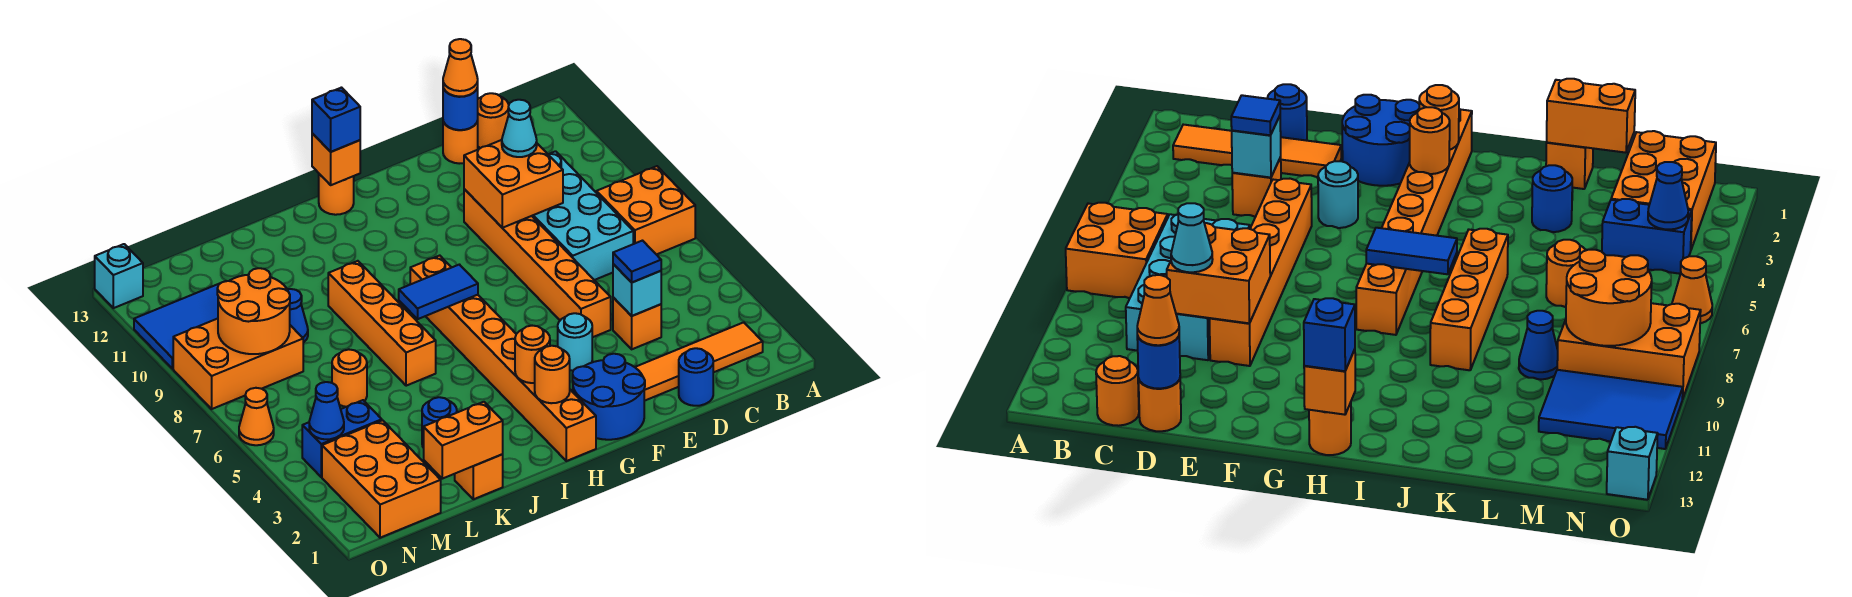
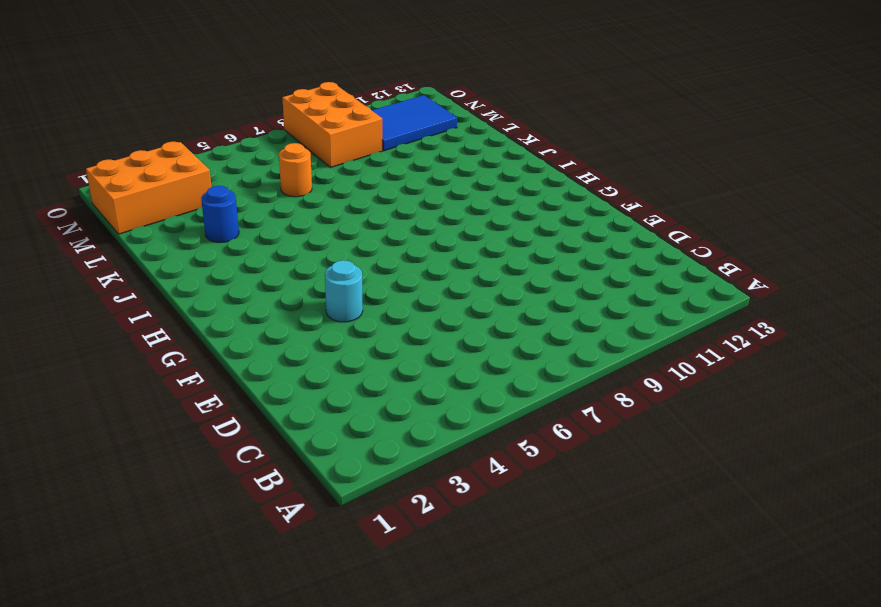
blue tile M10:N12 level 1 -> blue tile M10:O11 level 1
none -> orange brick A7:B8 level 1
none -> orange tile B2:E2 level 1
none -> cyan brick C7:D10 level 1
none -> orange round brick C13 level 1

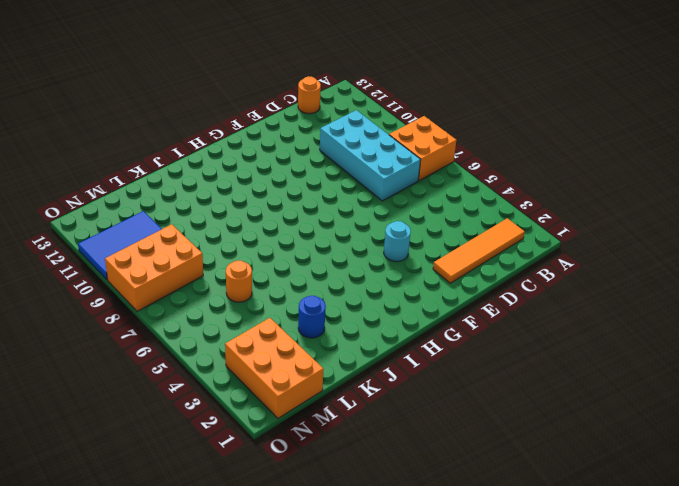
none -> blue round brick D1 level 1
none -> orange brick D4 level 1
none -> orange round brick D13 level 1
none -> orange brick E5:E10 level 1

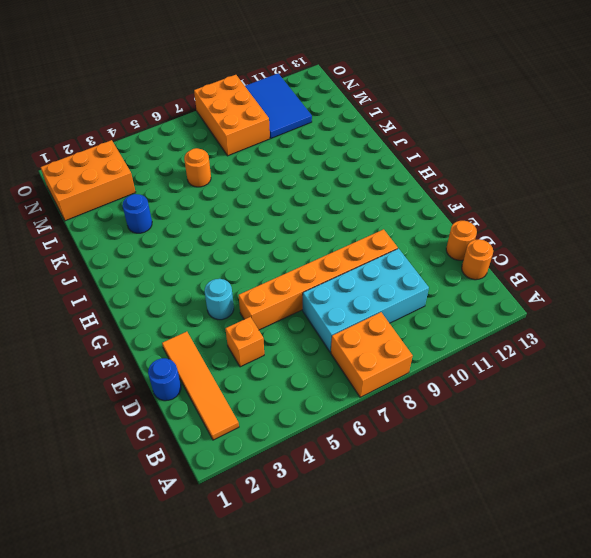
none -> blue round brick F1:G2 level 1
none -> orange brick H1:H8 level 1
none -> orange round brick H13 level 1
none -> orange brick J6:J9 level 1

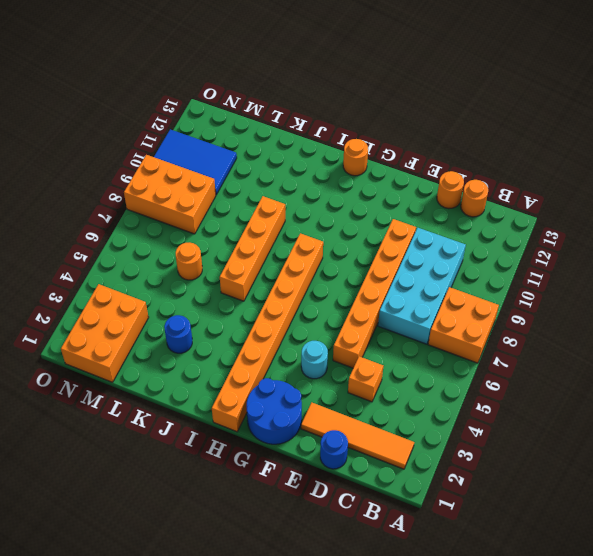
none -> orange brick K1 level 1
none -> blue cone L9 level 1
none -> blue brick M4:N4 level 1
none -> orange cone O6 level 1

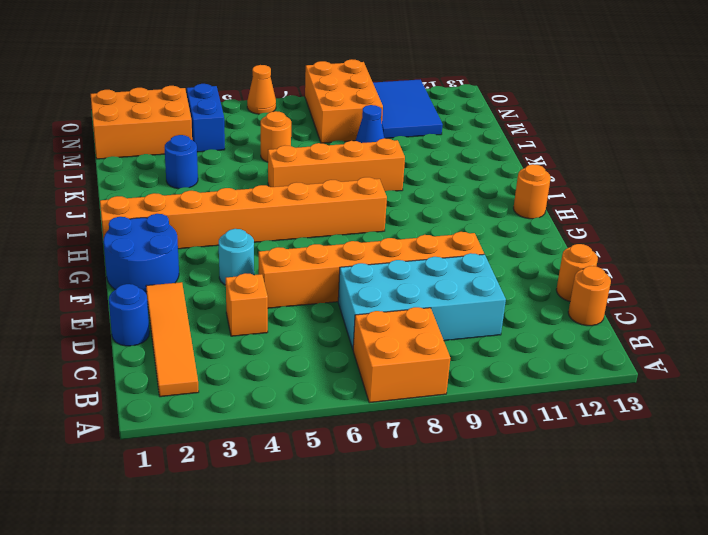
none -> orange brick K1 level 1
none -> cyan brick O13 level 1
none -> cyan brick D4 level 2
none -> orange brick D9:E10 level 2

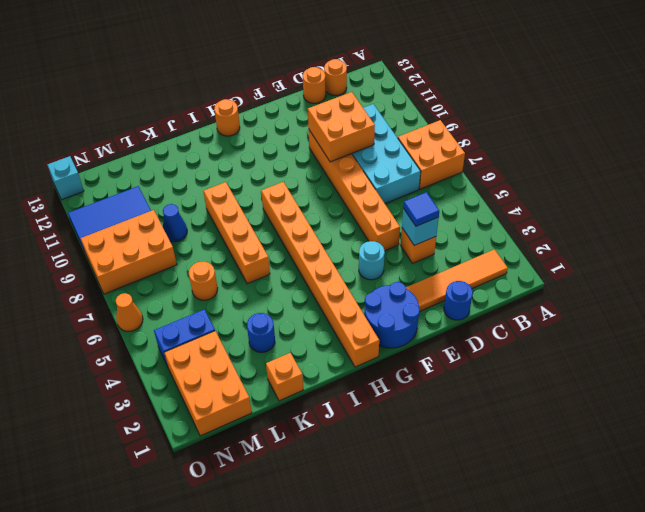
none -> blue round brick D13 level 2
none -> orange round brick H2 level 2
none -> orange round brick H3 level 2
none -> blue tile H7:I7 level 2

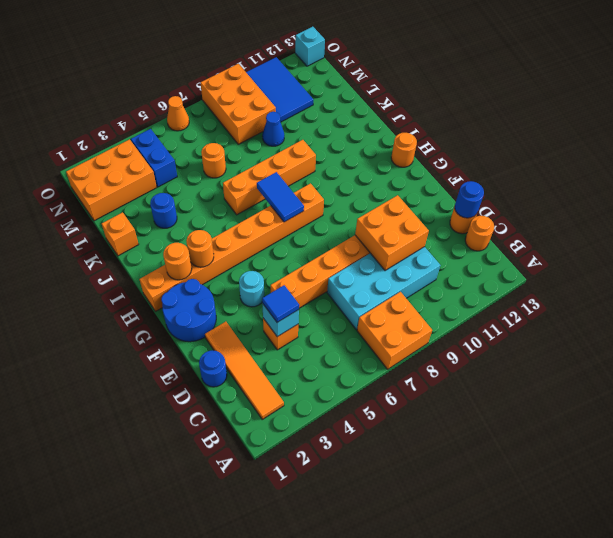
none -> orange brick H13 level 2
none -> orange brick K1:L1 level 2
none -> orange round brick M8:N9 level 2
none -> blue cone N4 level 2

